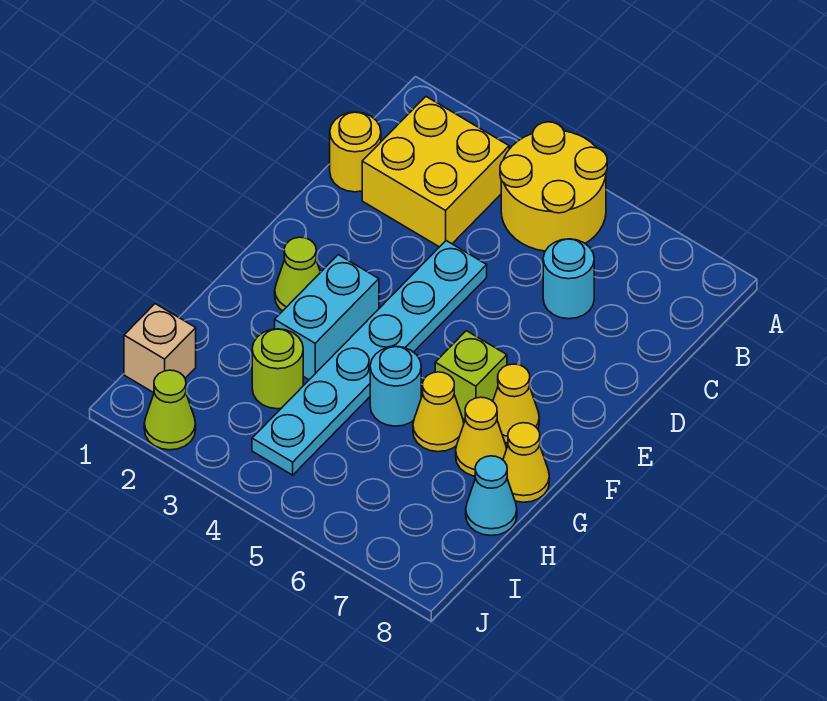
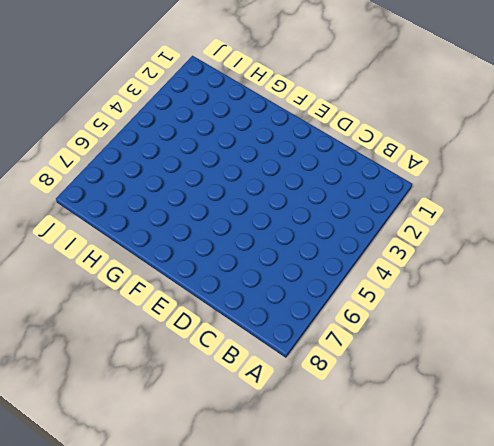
none -> yellow round brick A4:B5 level 1
none -> yellow brick B2:C3 level 1
none -> yellow round brick C1 level 1

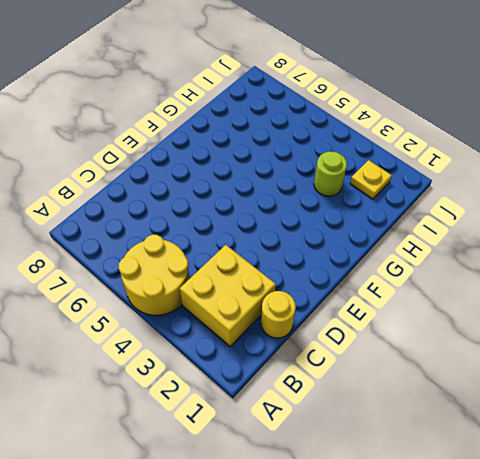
yellow plate I2 level 1 -> none
none -> cyan round brick C6 level 1
none -> cyan plate D4:I4 level 1
none -> lime cone F2 level 1

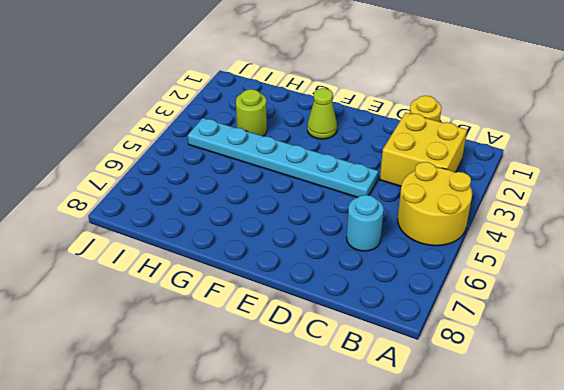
none -> cyan brick F3:G3 level 1
none -> lime brick F6 level 1
none -> yellow cone F7 level 1

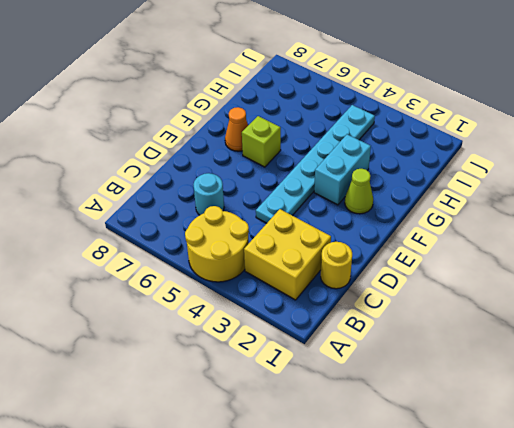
orange cone F7 level 1 -> yellow cone F7 level 1
none -> cyan round brick G5 level 1
none -> yellow cone G6 level 1
none -> yellow cone G7 level 1

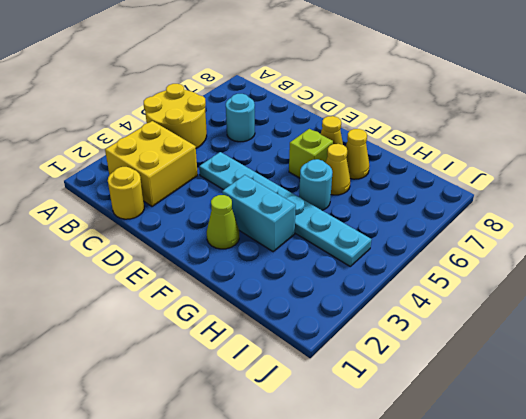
none -> yellow cone G8 level 1
none -> lime round brick H3 level 1
none -> cyan cone H8 level 1

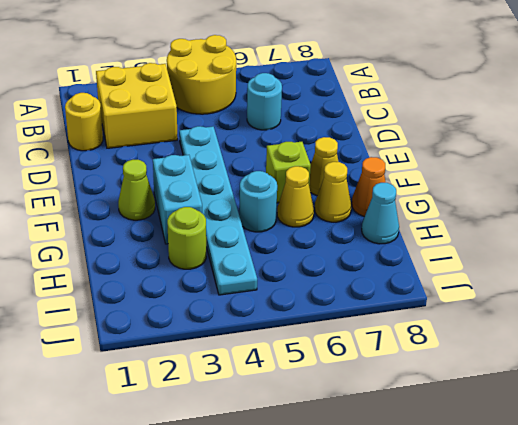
orange cone G8 level 1 -> yellow cone G8 level 1
none -> tan brick I1 level 1
none -> lime cone J2 level 1

